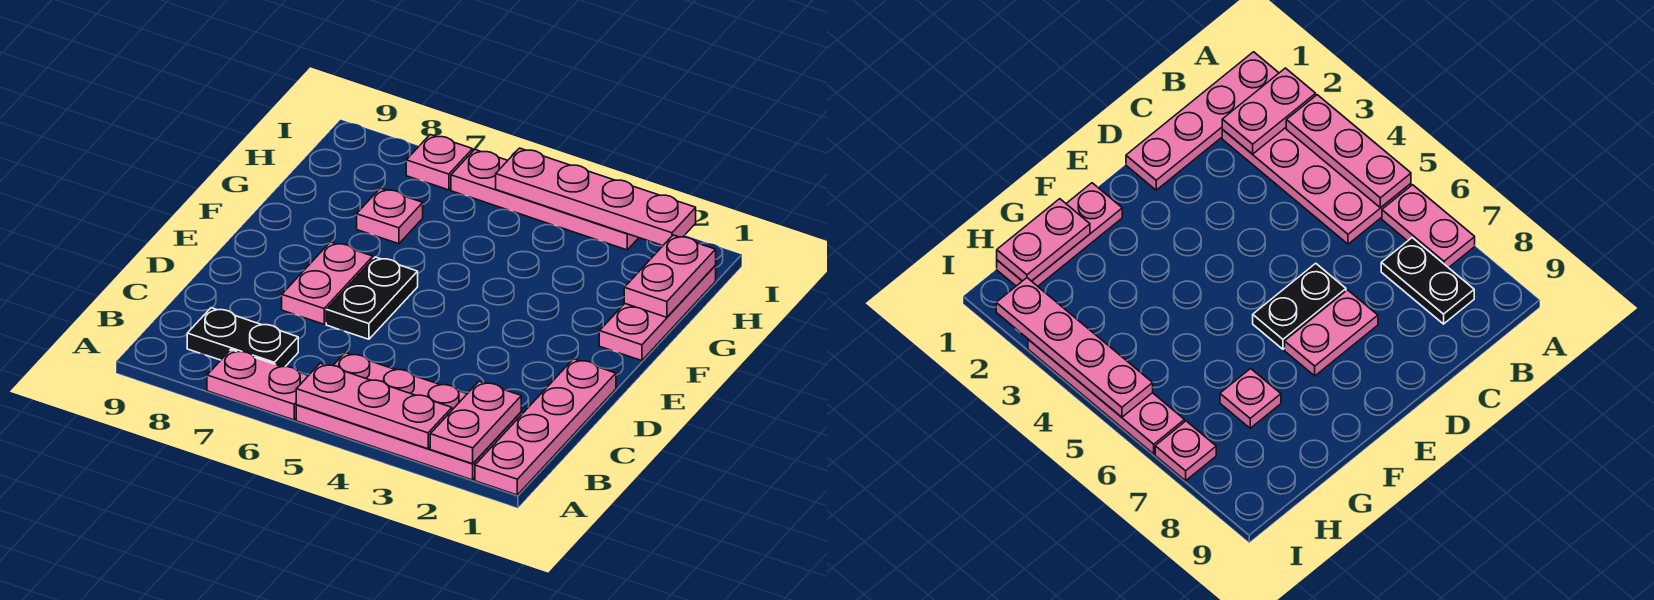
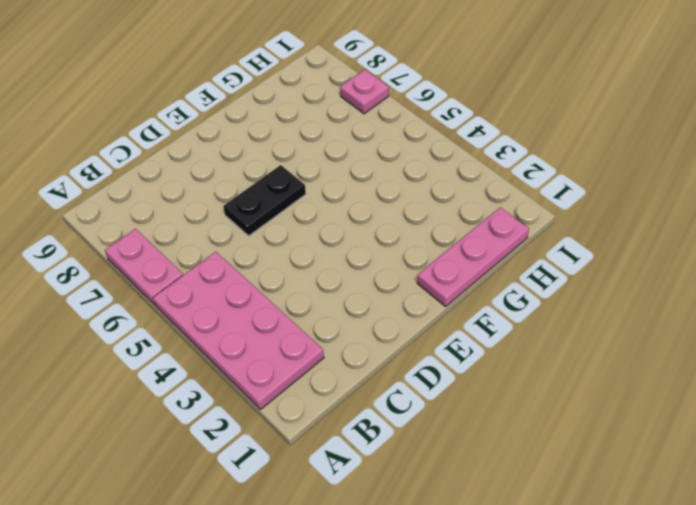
none -> pink plate A1:D1 level 1
none -> black plate B7:B8 level 1
none -> pink plate D7:E7 level 1

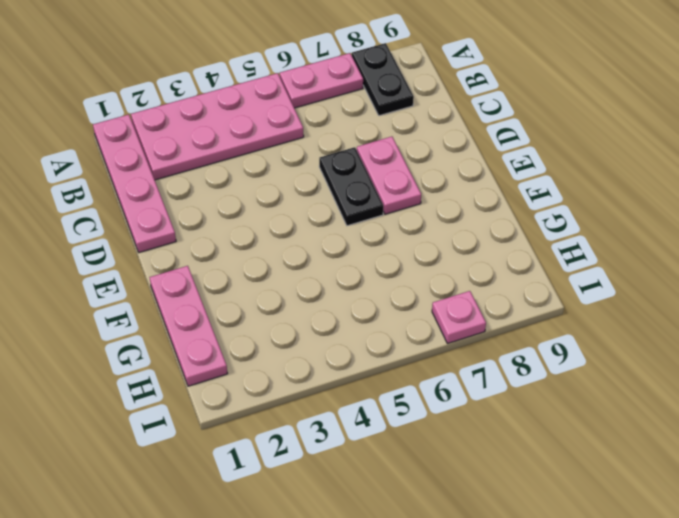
black plate A8:B8 level 1 -> black plate B7:B8 level 1
none -> pink plate G7 level 1
none -> pink plate I3:I6 level 1
none -> pink plate A2:B2 level 2

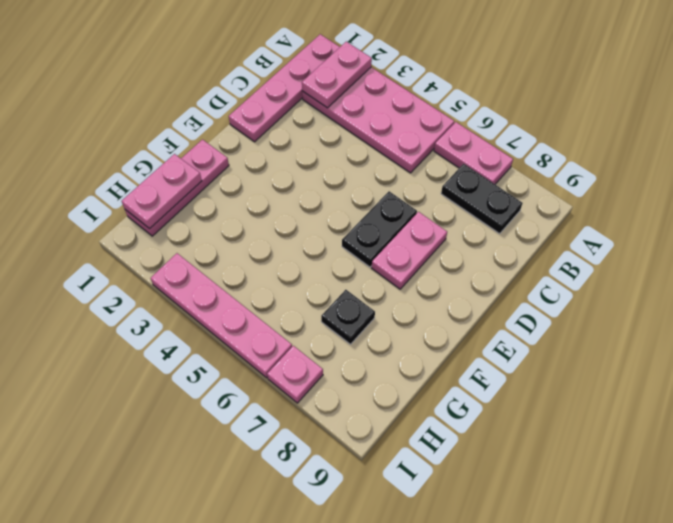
black plate G7 level 1 -> pink plate G7 level 1
none -> pink plate A3:A5 level 2
none -> pink plate I2:I5 level 2

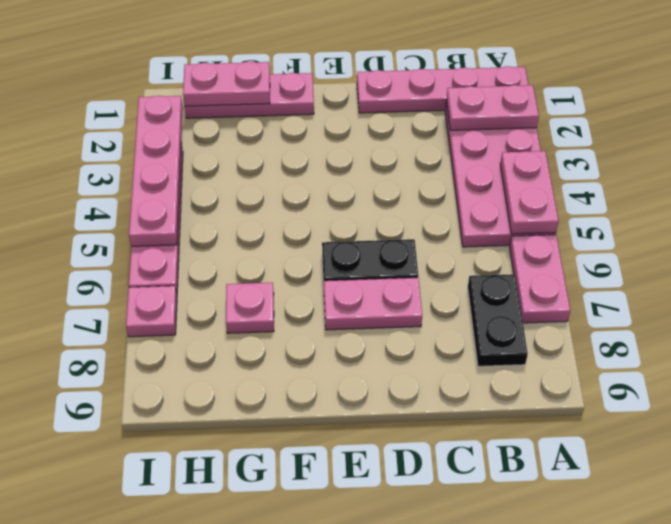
pink plate A4:A5 level 2 -> pink plate A3:A5 level 2

